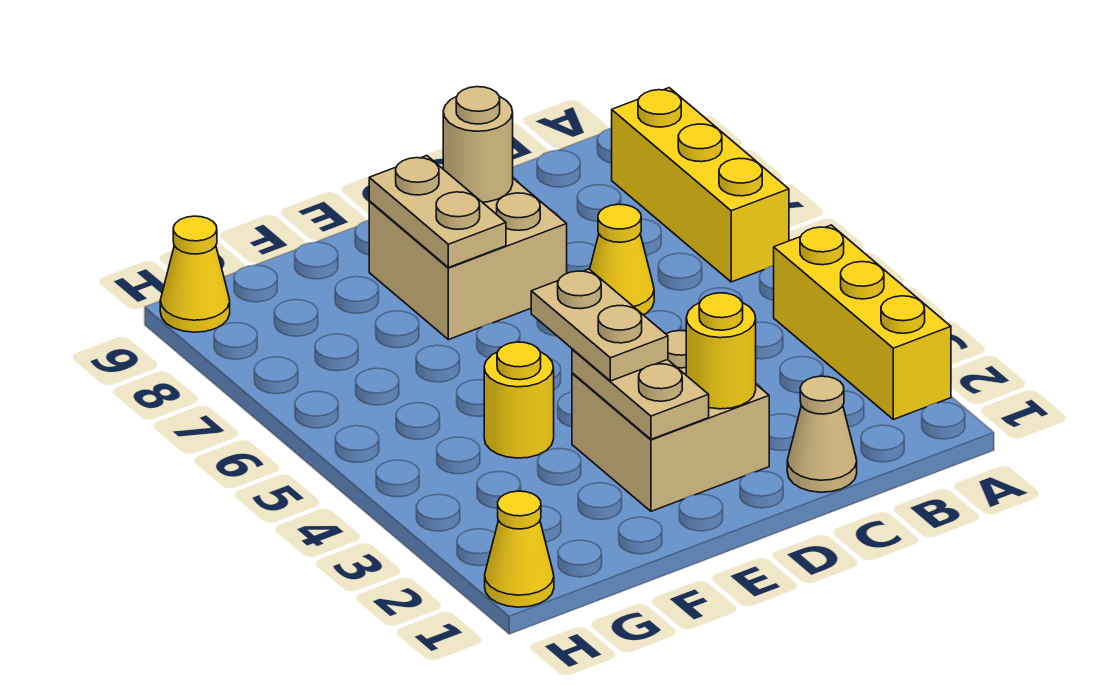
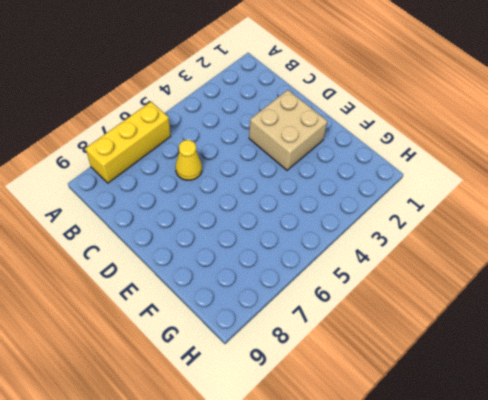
none -> yellow brick A2:A4 level 1
none -> tan cone C1 level 1
none -> tan brick D7:E8 level 1

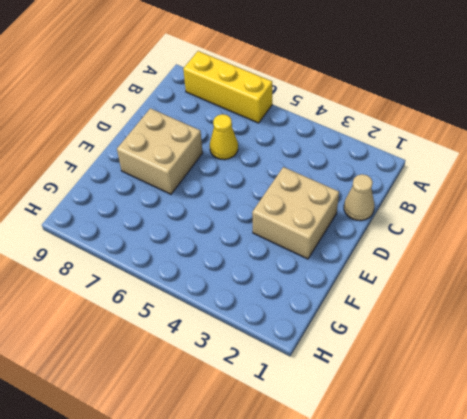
none -> yellow brick A2:A4 level 1
none -> yellow round brick F4 level 1
none -> yellow cone H1 level 1

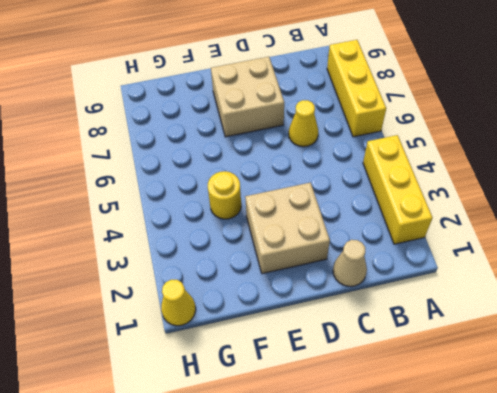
none -> yellow cone H9 level 1
none -> yellow round brick D2 level 2
none -> tan round brick D8 level 2

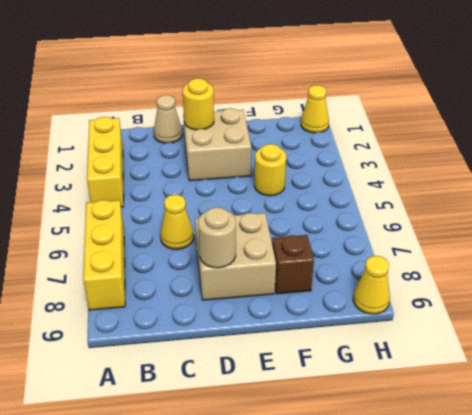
brown brick F8 level 1 -> none
none -> tan plate E2:E3 level 2
none -> tan plate E7:E8 level 2
none -> tan plate E3:E4 level 3

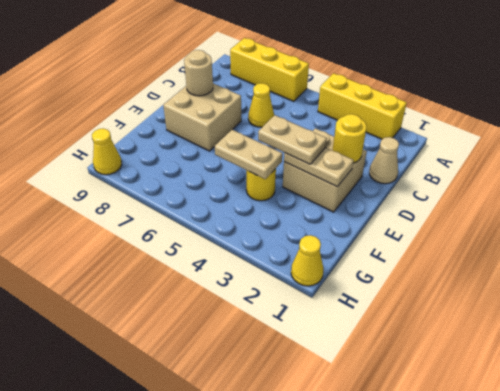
tan plate F4:F5 level 2 -> tan plate E7:E8 level 2

